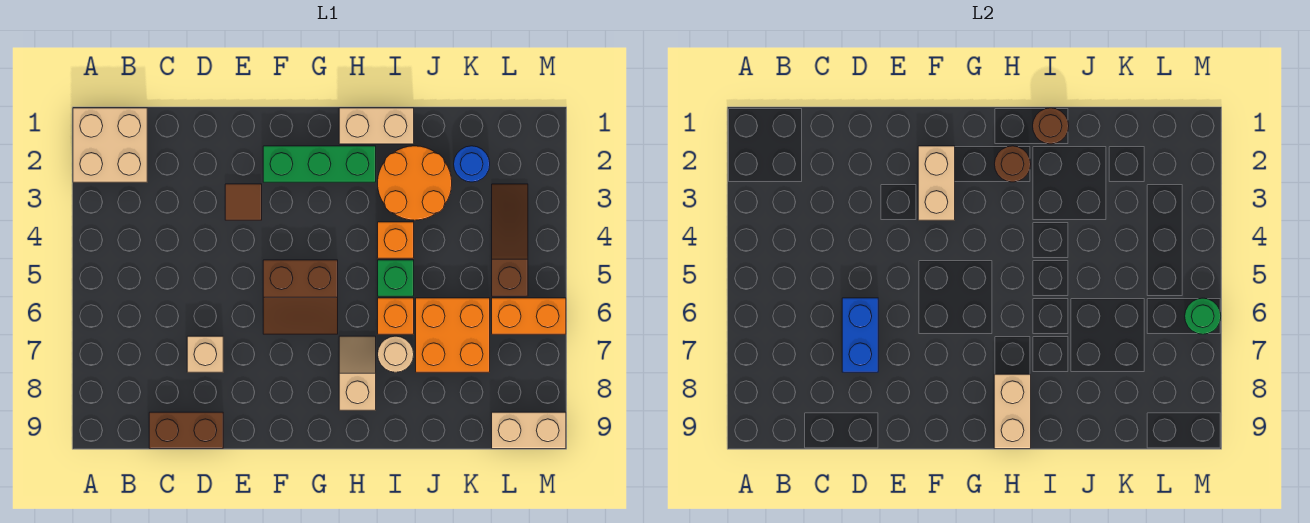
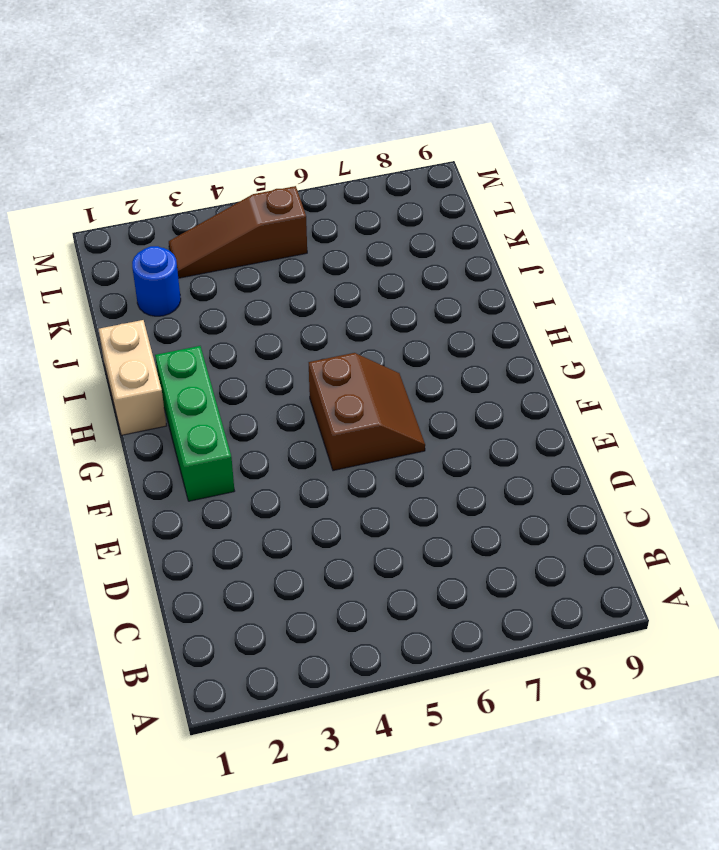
none -> tan brick A1:B2 level 1
none -> brown brick C9:D9 level 1
none -> tan brick D7 level 1

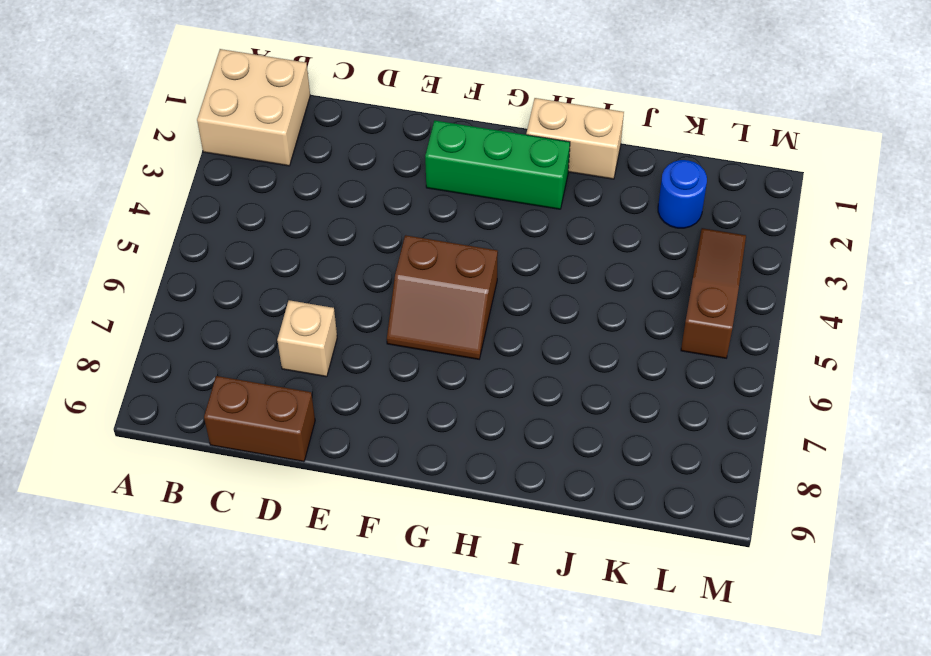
none -> brown tile E3 level 1
none -> tan slope H7:H8 level 1 top 8
none -> orange round brick I2:J3 level 1

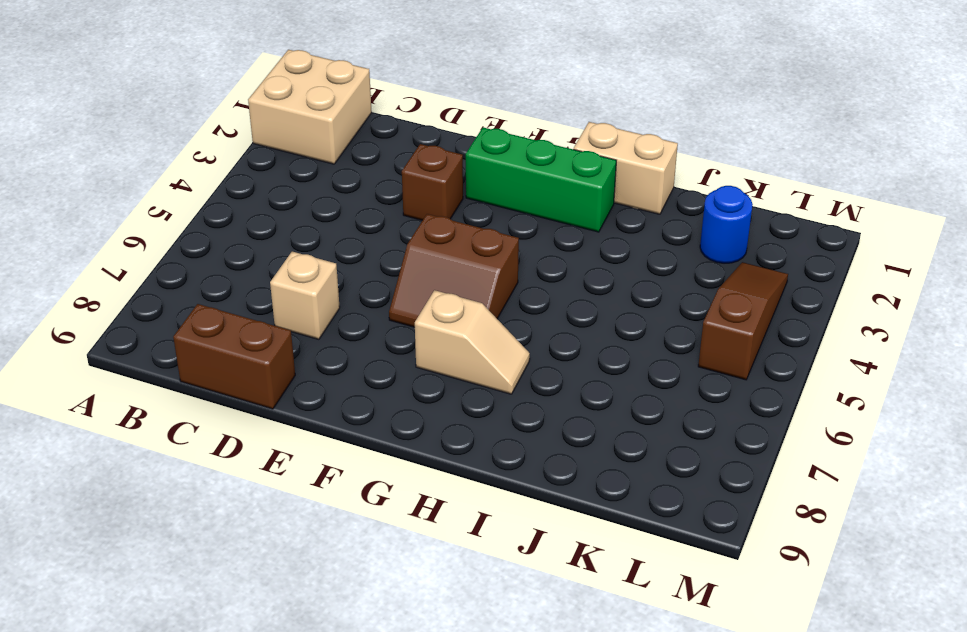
brown brick E3 level 1 -> brown tile E3 level 1
tan slope G7:H7 level 1 top G -> tan slope H7:H8 level 1 top 8
none -> orange round brick I2:J3 level 1
none -> orange brick I4 level 1
none -> green brick I5 level 1

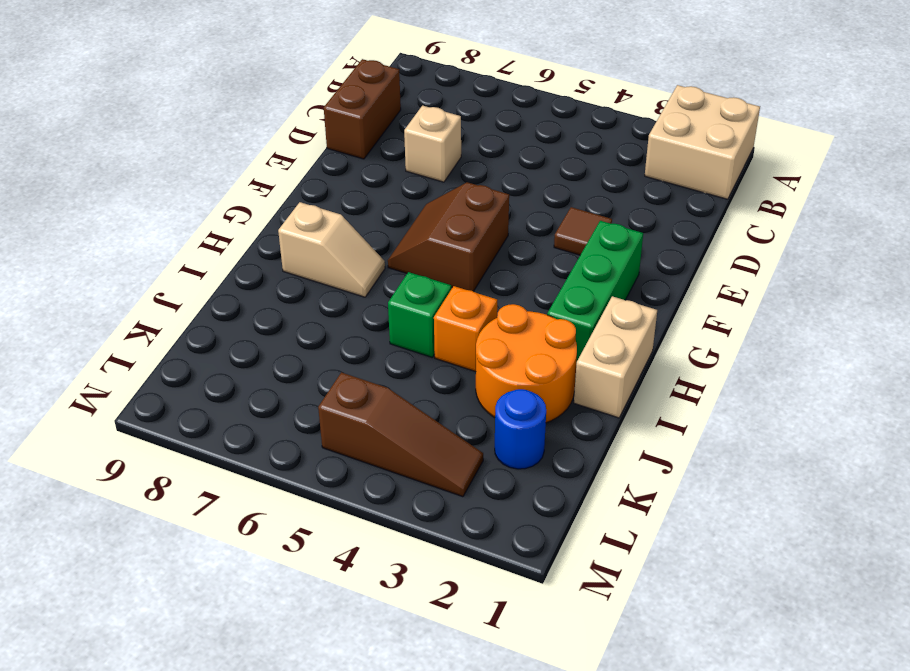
none -> orange brick I6 level 1
none -> tan round brick I7 level 1
none -> orange brick J6:K7 level 1

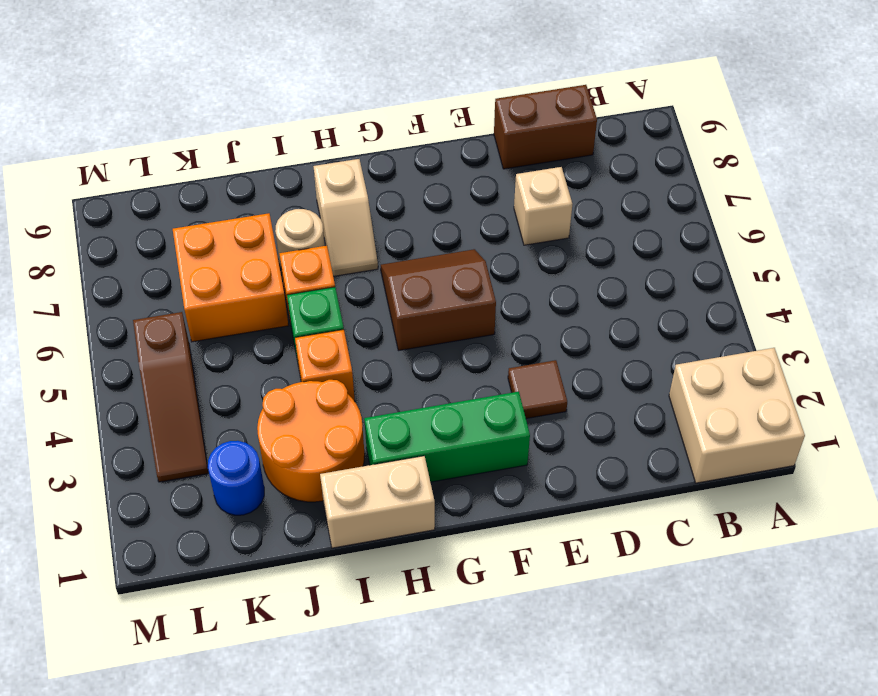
none -> orange brick L6:M6 level 1
none -> tan brick L9:M9 level 1
none -> blue brick D6:D7 level 2

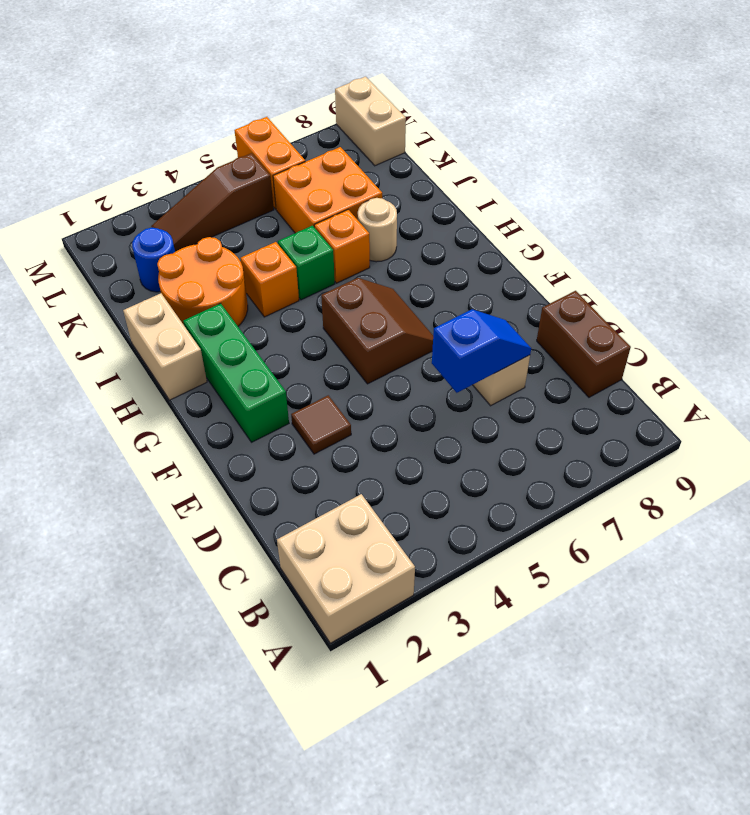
blue slope D6:D7 level 2 top 6 -> blue brick D6:D7 level 2
none -> tan slope H7:H8 level 1 top 8
none -> tan brick F2:F3 level 2
none -> brown round brick H2 level 2

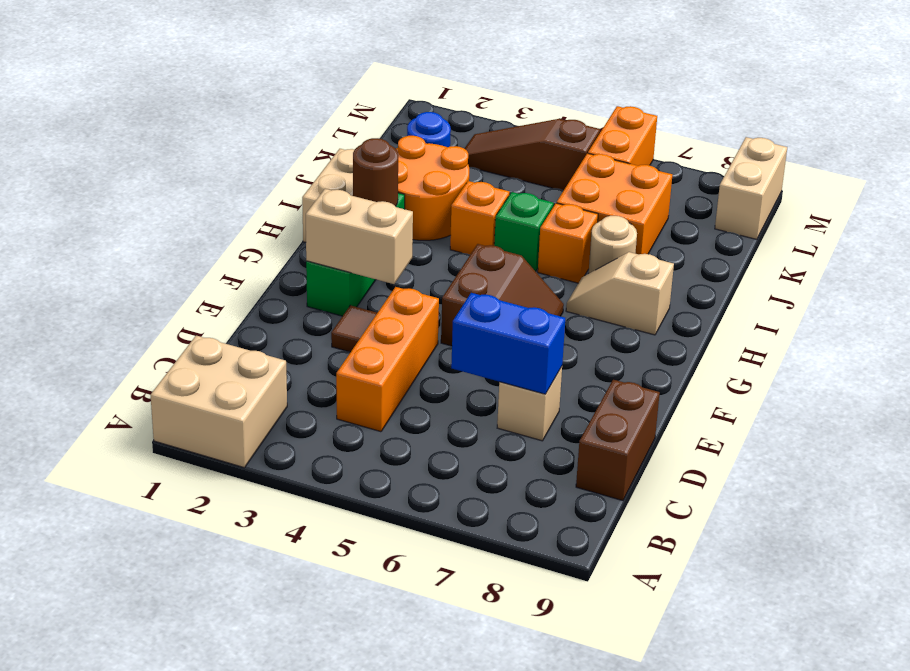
orange brick C4:E4 level 1 -> none
none -> tan brick H8:H9 level 2
none -> brown round brick I1 level 2
none -> green round brick M6 level 2

